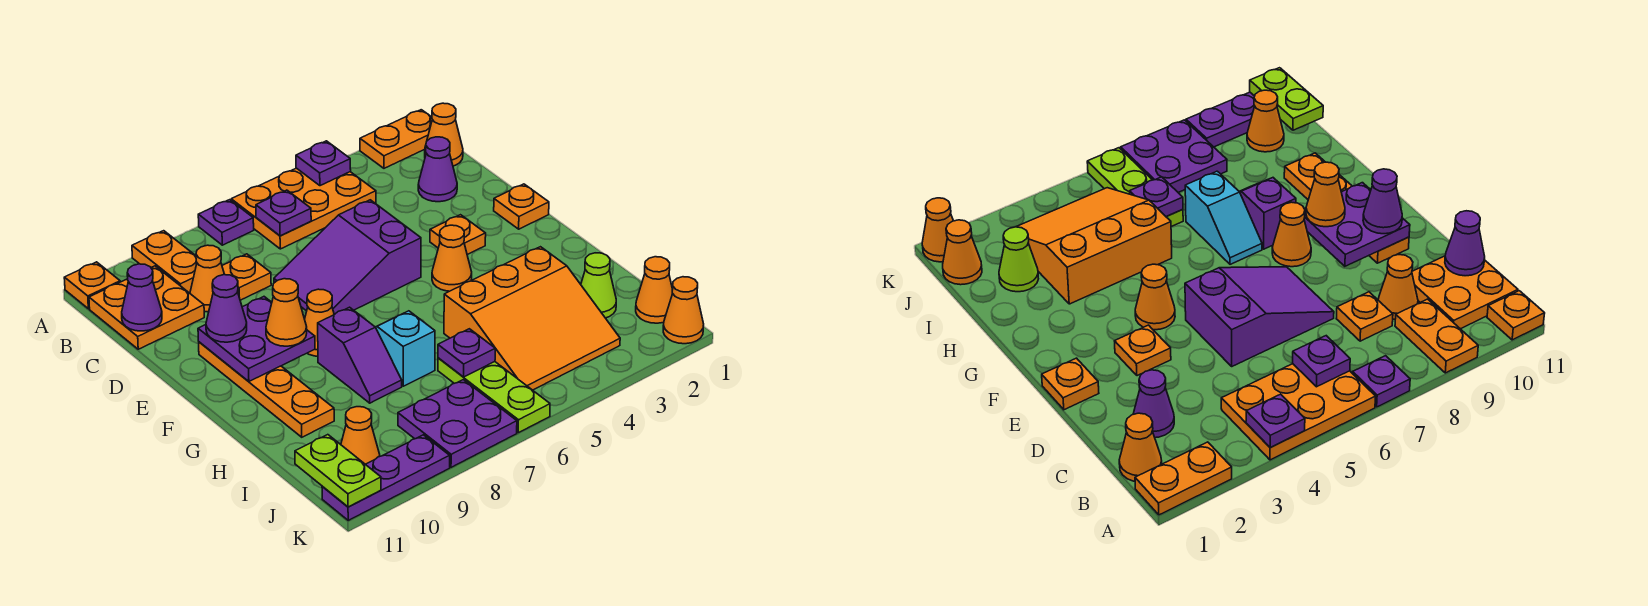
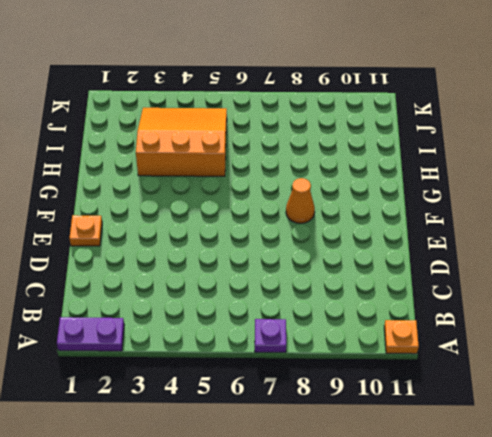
purple plate A1:A2 level 1 -> orange plate A1:A2 level 1
none -> orange plate A4:B6 level 1
none -> orange plate A9:B9 level 1
none -> orange cone B1 level 1
none -> orange plate B10:C11 level 1

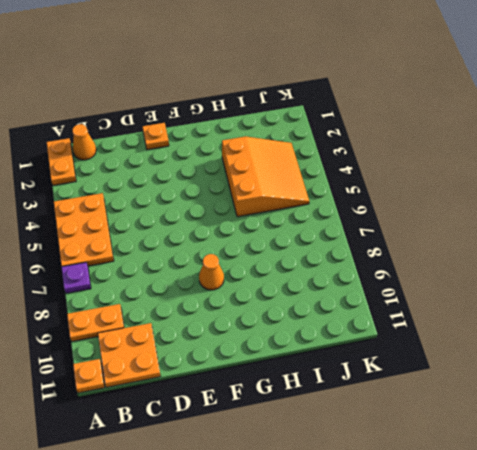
none -> purple cone C2 level 1
none -> orange plate C8 level 1
none -> orange cone C9 level 1
none -> purple slope D5:E7 level 1 top 5

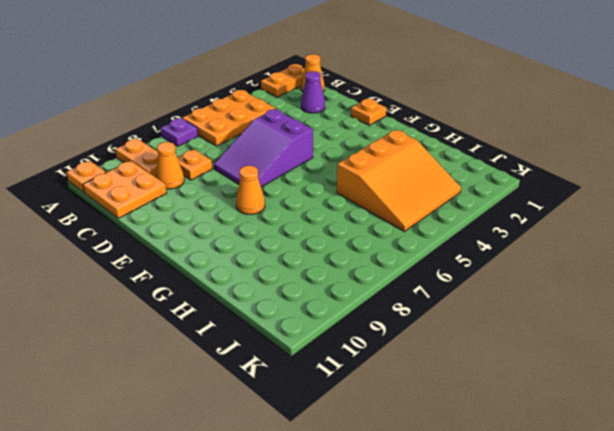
none -> orange plate E3 level 1
none -> orange plate E10:H10 level 1
none -> orange cone F4 level 1
none -> cyan slope G7:H7 level 1 top H

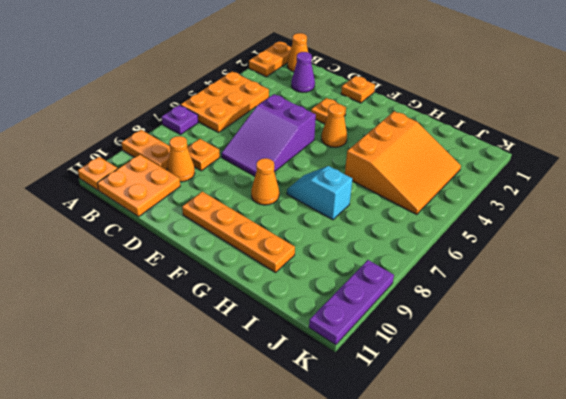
none -> purple slope G8:H8 level 1 top G
none -> lime cone I2 level 1
none -> lime plate I6:K6 level 1
none -> orange cone J1 level 1

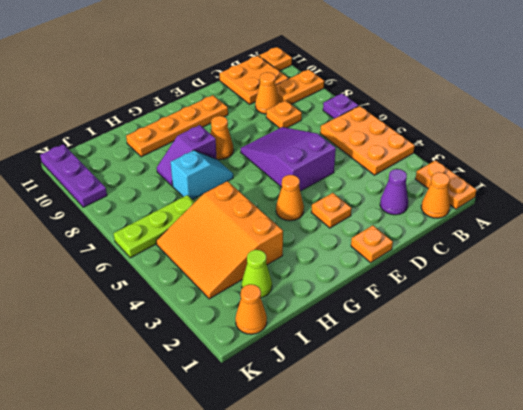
none -> purple plate J7:K8 level 1
none -> orange cone J10 level 1
none -> orange cone K1 level 1
none -> purple plate A4 level 2

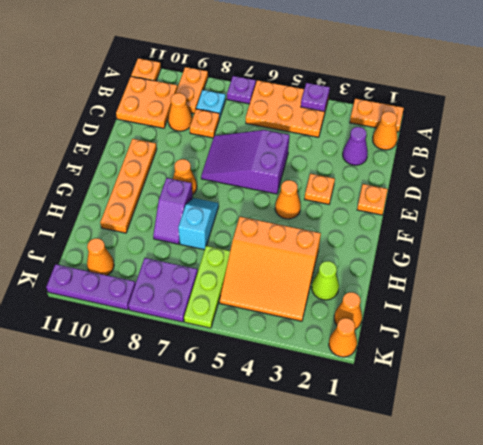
cyan plate B8 level 1 -> none
none -> purple plate B6 level 2
none -> purple cone C11 level 2
none -> purple plate E9:F10 level 2
none -> purple plate I6 level 2

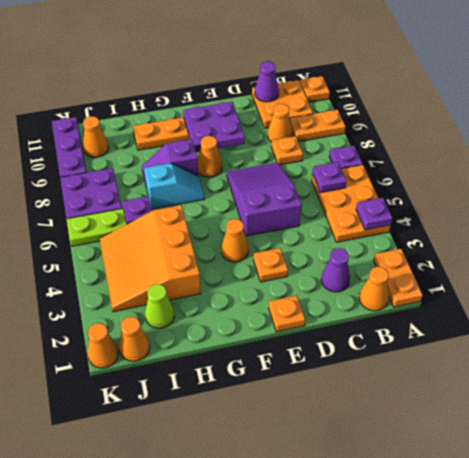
none -> lime plate J11:K11 level 2
none -> purple cone E10 level 3
none -> orange cone F9 level 3

